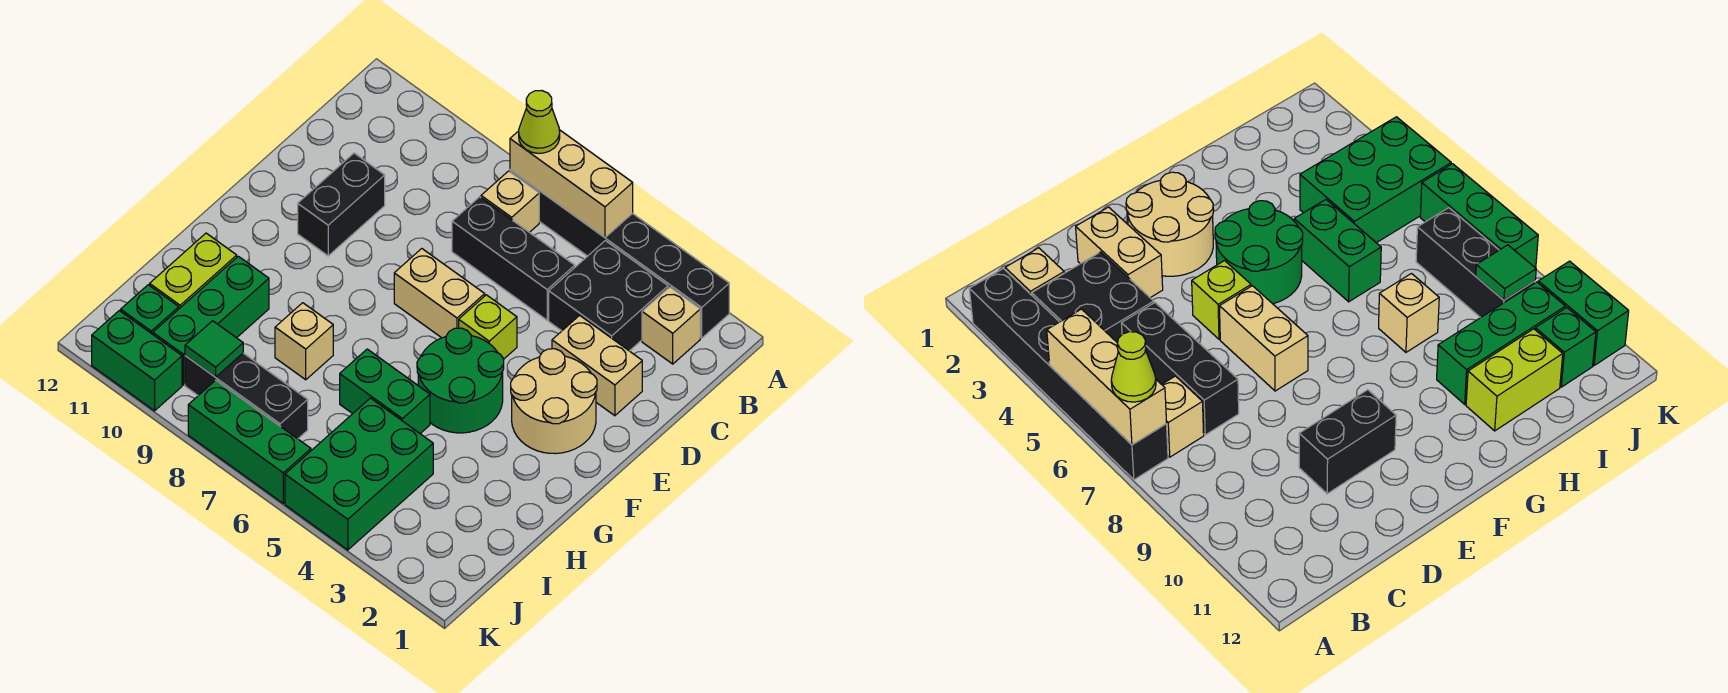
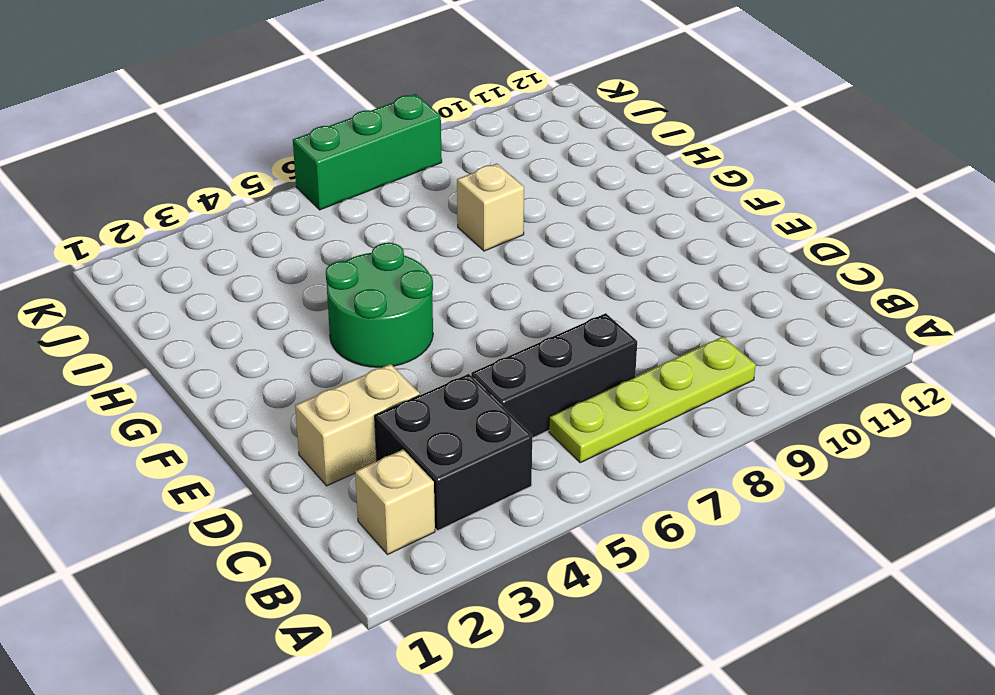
lime plate B6:B9 level 1 -> tan brick B7 level 1
none -> black brick A2:A7 level 1
none -> black brick D10:E10 level 1
none -> tan round brick E2:F3 level 1

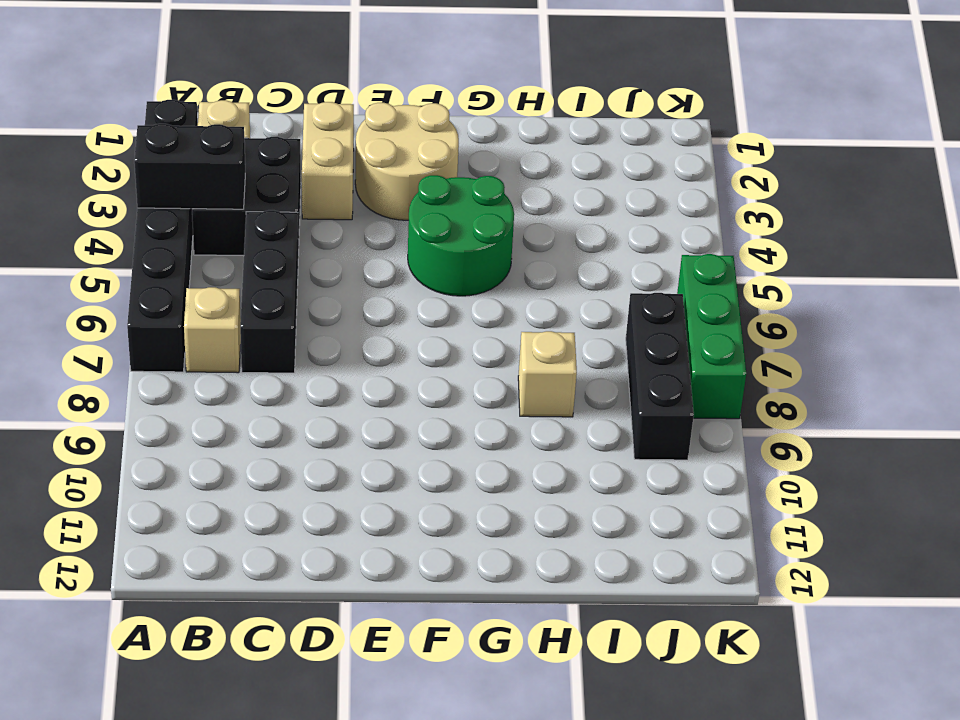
black brick A4:B4 level 2 -> black brick D10:E10 level 1
none -> lime brick E5 level 1
none -> tan brick E6:E7 level 1
none -> green brick H5:H6 level 1

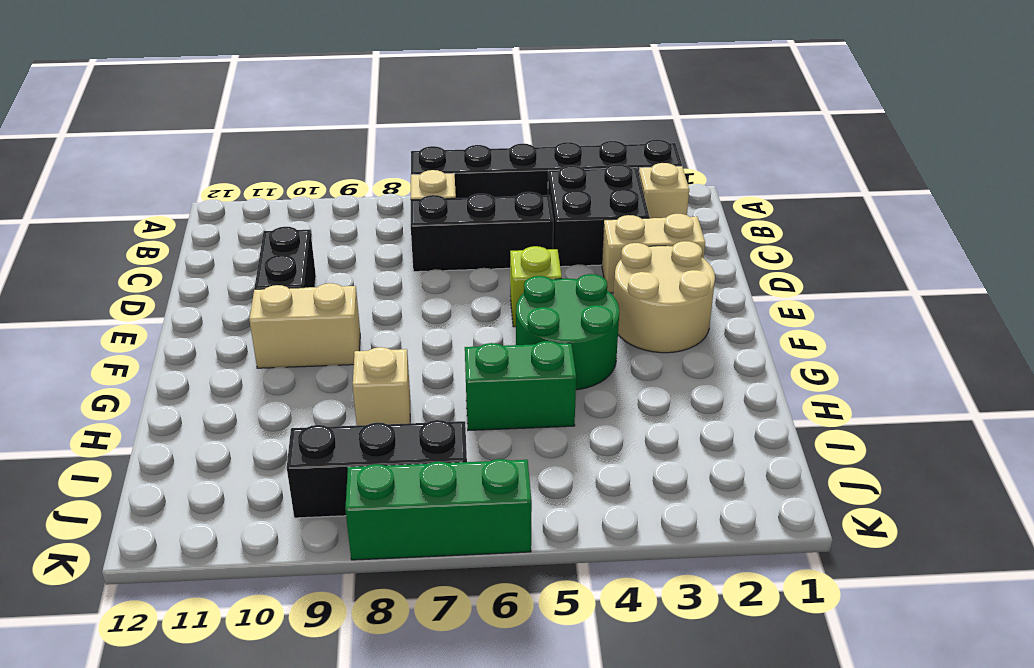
tan brick F9:F10 level 1 -> tan brick E6:E7 level 1
none -> green brick H10:J10 level 1
none -> lime brick H11:I11 level 1
none -> green brick I4:K5 level 1

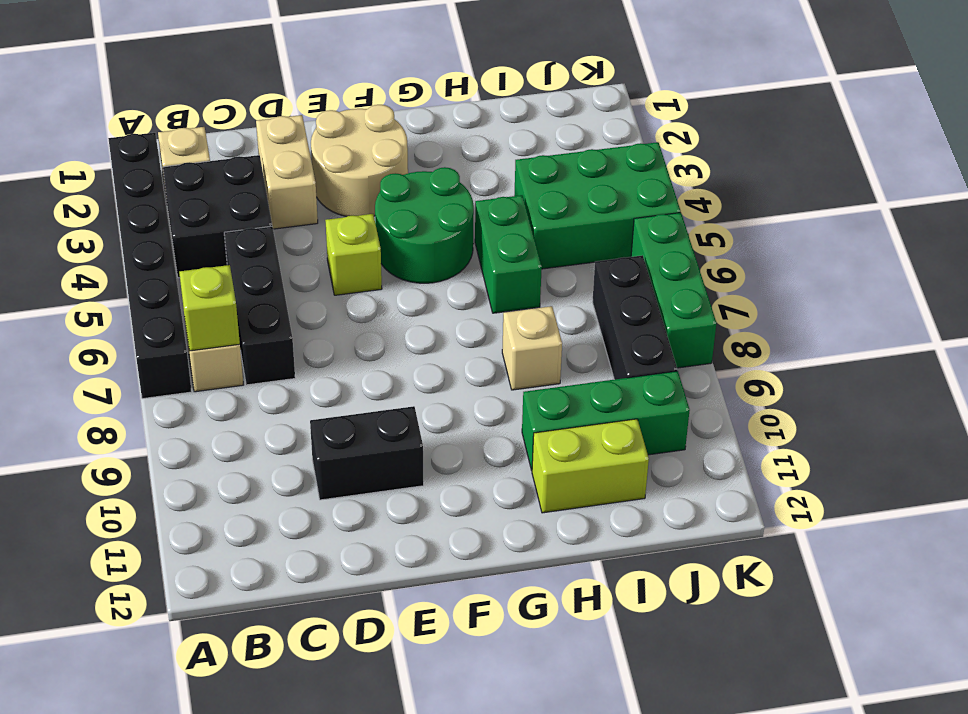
lime brick B7 level 2 -> none
none -> tan brick E6:E7 level 1
none -> green brick J11 level 1
none -> green brick K10:K11 level 1

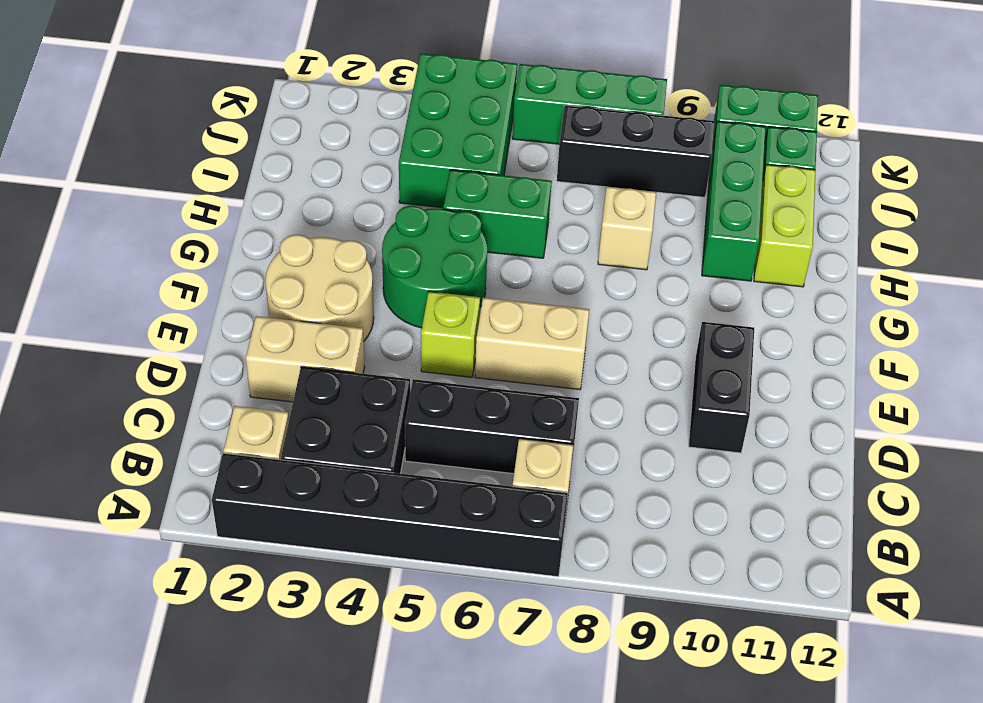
none -> tan brick A5:A7 level 2
none -> green tile J9 level 2
none -> lime cone A7 level 3

